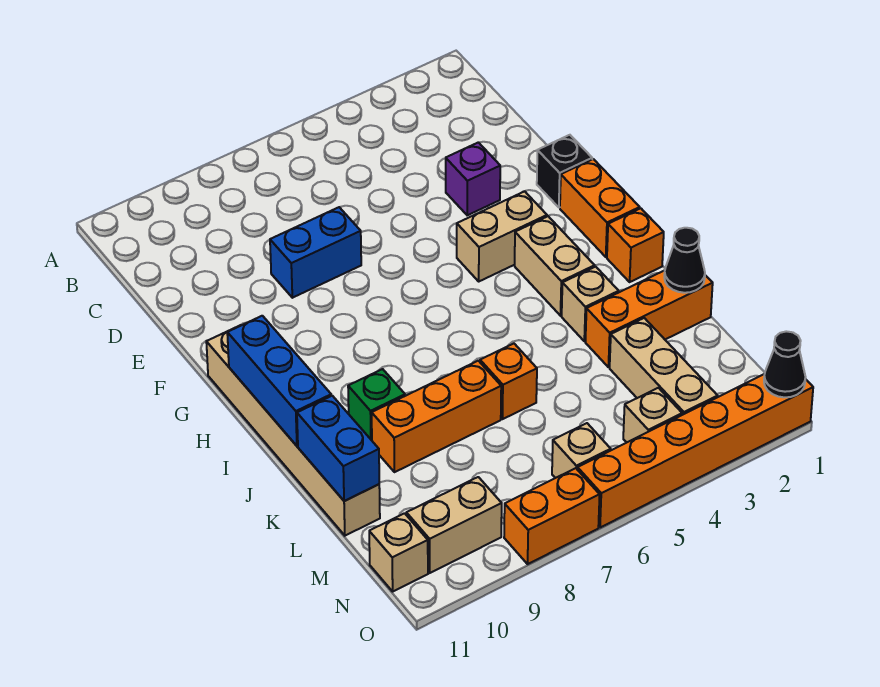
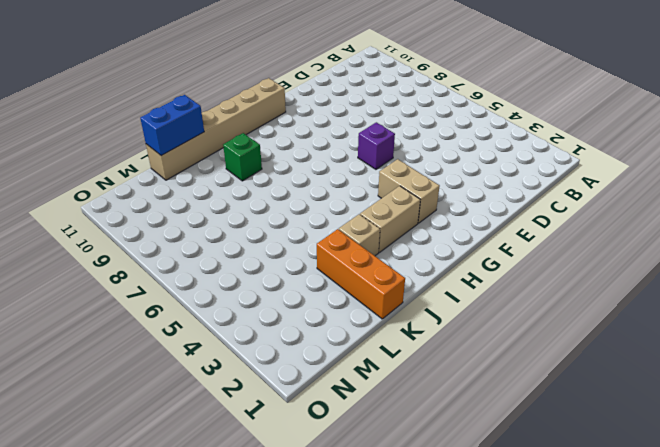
purple brick F6 level 1 -> purple brick E3 level 1
none -> blue brick E7:E8 level 1
none -> black brick F1 level 1
none -> orange brick G1:H1 level 1

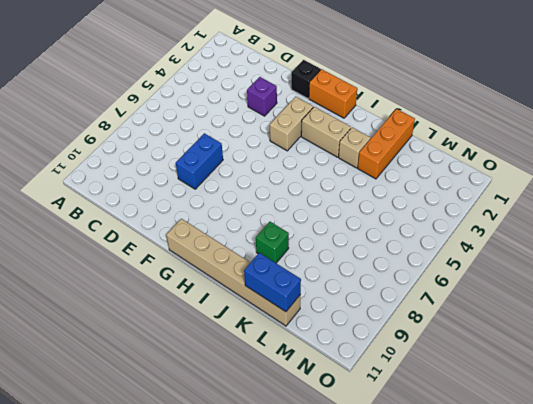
none -> orange brick I1 level 1
none -> orange brick K6 level 1
none -> orange brick K7:K9 level 1

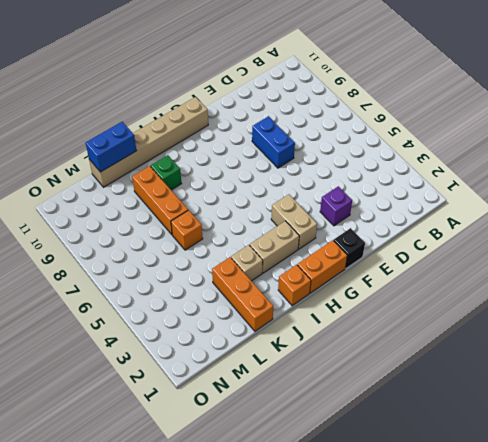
none -> tan brick L3:N3 level 1
none -> tan brick N4 level 1
none -> tan brick N6 level 1

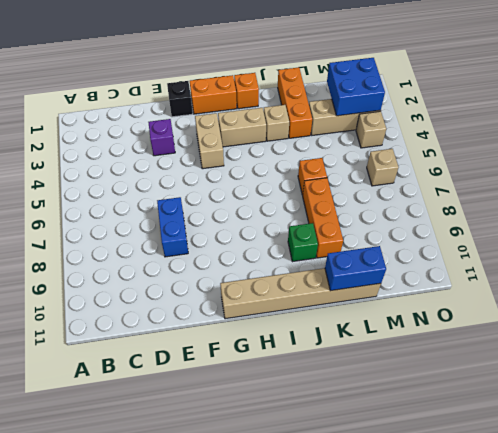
blue brick M2:N3 level 2 -> none
none -> tan brick N9:N10 level 1
none -> tan brick N11 level 1
none -> orange brick O1:O6 level 1

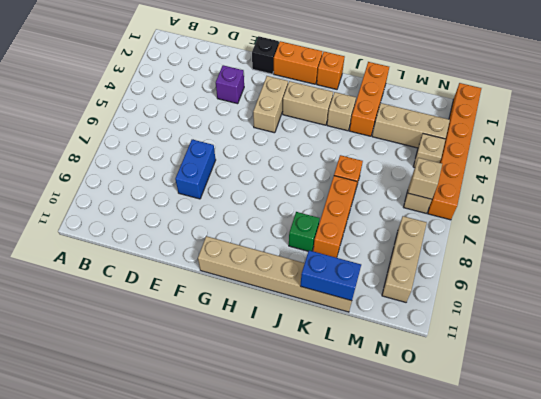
tan brick N6 level 2 -> tan brick N11 level 1
tan brick N8:N10 level 1 -> tan brick N9:N10 level 1
none -> orange brick O7:O8 level 1
none -> blue brick H11:J11 level 2
none -> black cone K1 level 2

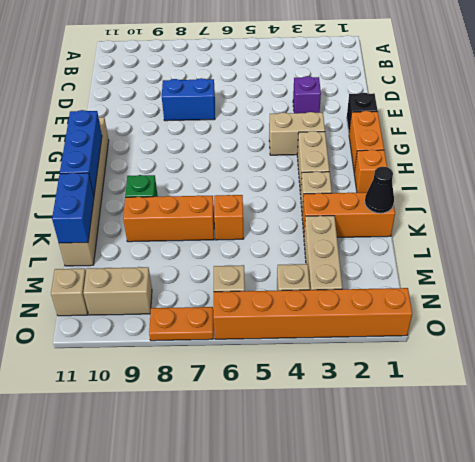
orange plate O7:O8 level 1 -> orange brick O7:O8 level 1
none -> black cone O1 level 2

